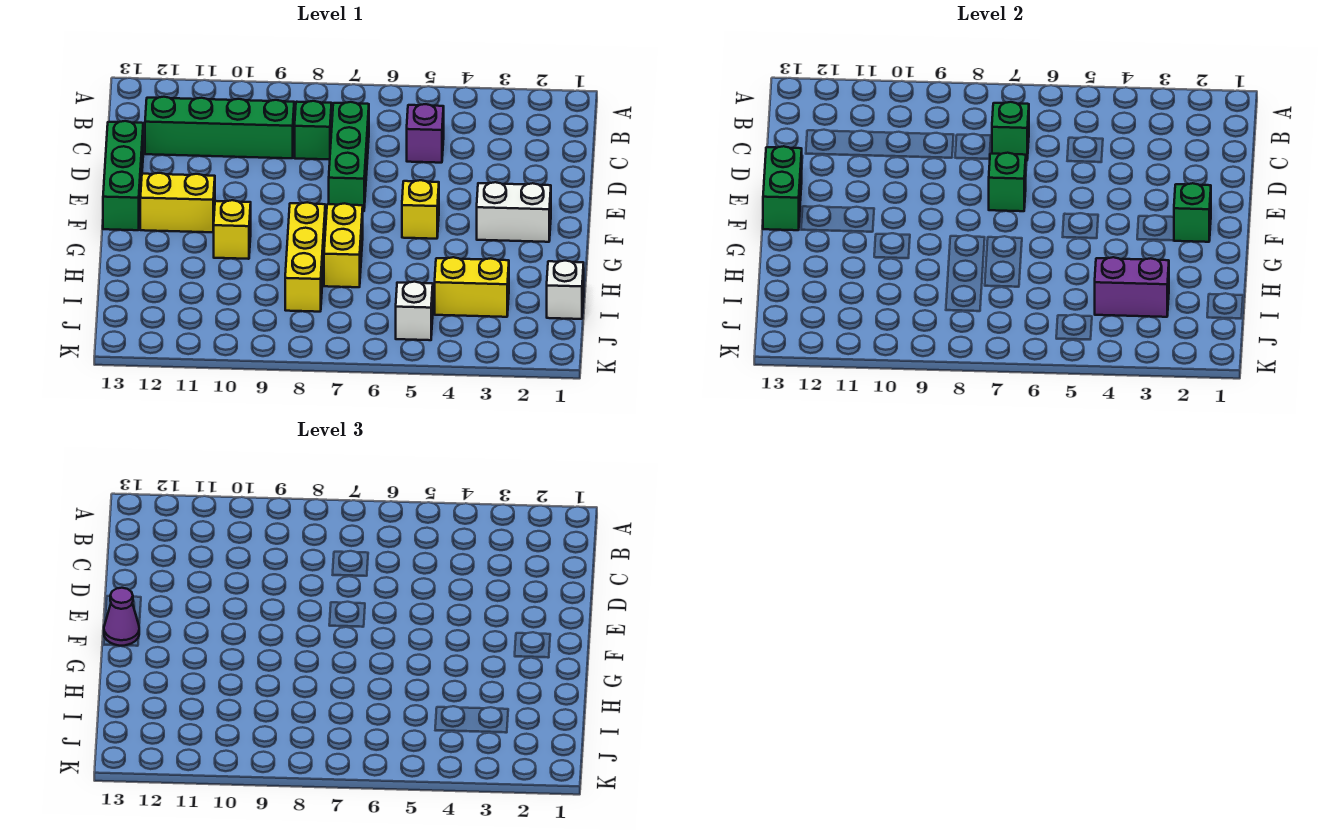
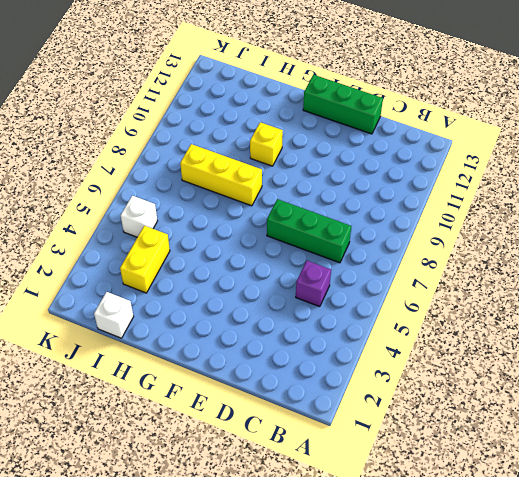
none -> green brick C8 level 1
none -> green brick C9:C12 level 1
none -> white brick F2:F3 level 1

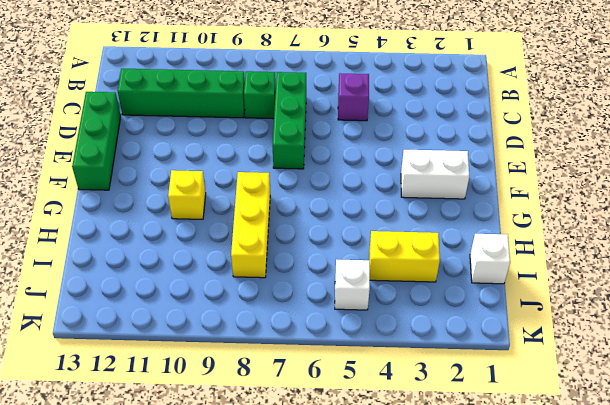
none -> yellow brick F5 level 1
none -> yellow brick F11:F12 level 1
none -> yellow brick G7:H7 level 1

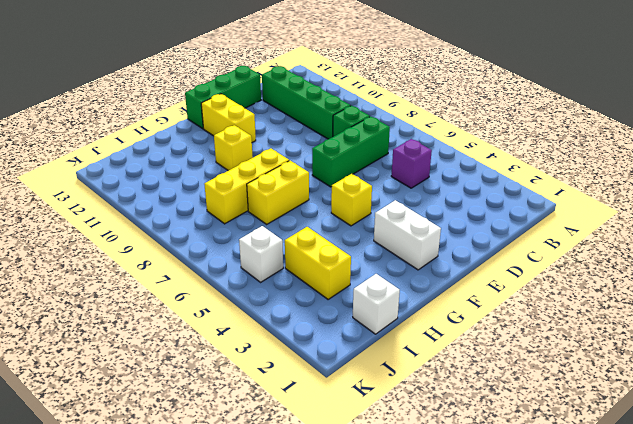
none -> green brick C7 level 2
none -> green brick E7 level 2
none -> green brick E13:F13 level 2

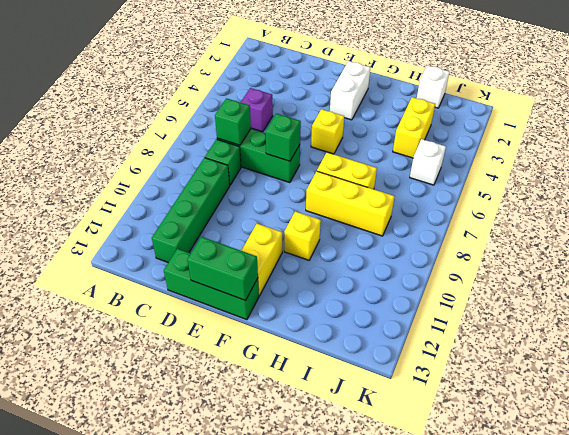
none -> green brick F2 level 2
none -> purple brick I3:I4 level 2
none -> purple cone F13 level 3

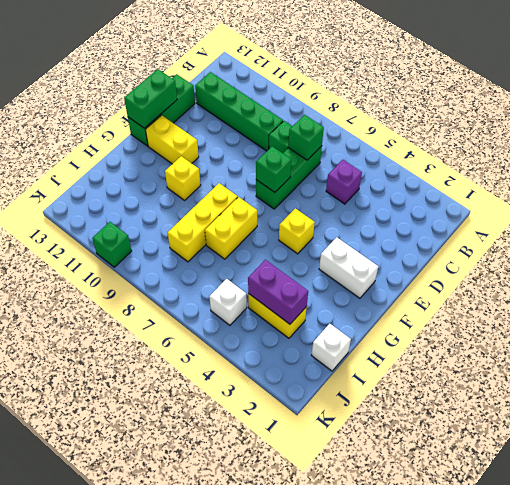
green brick K10 level 1 -> green brick F2 level 2
none -> purple cone F13 level 3

